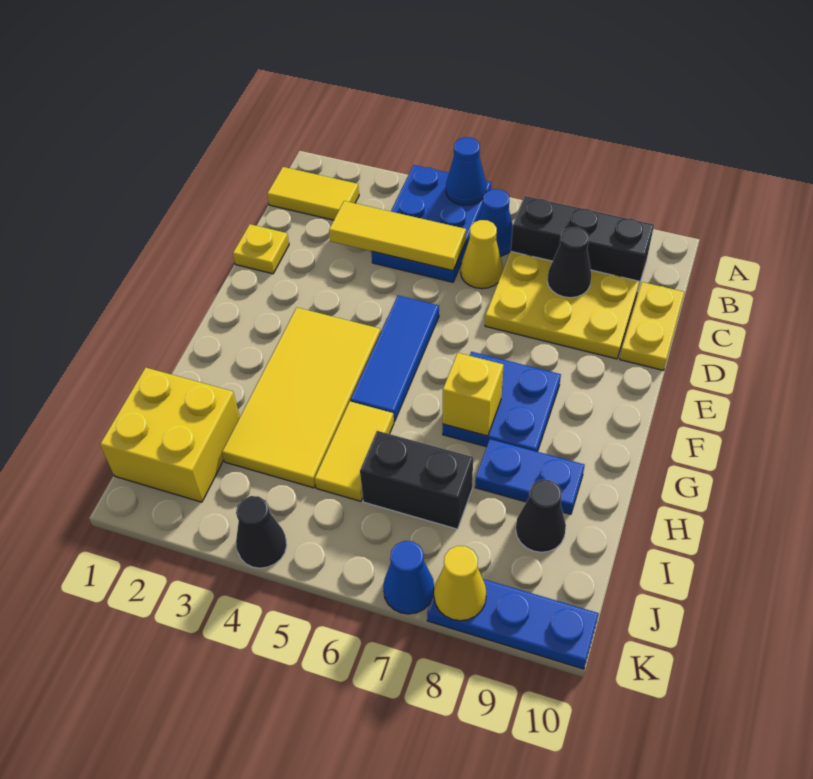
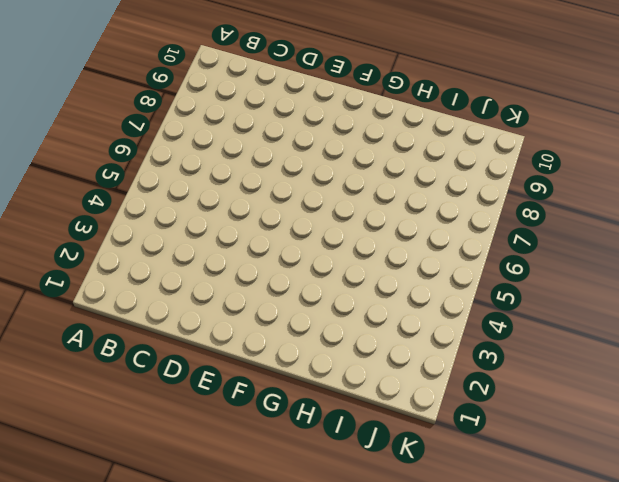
none -> blue plate A4:C5 level 1
none -> yellow tile B1:B2 level 1
none -> blue cone B6 level 1

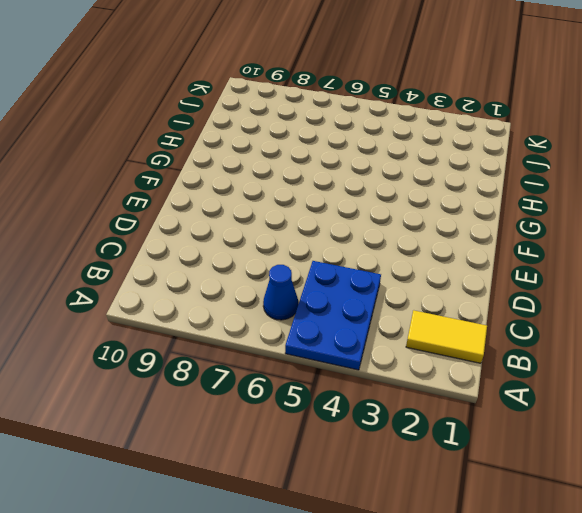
none -> black brick B7:B9 level 1
none -> yellow cone C6 level 1
none -> yellow plate C7:D9 level 1

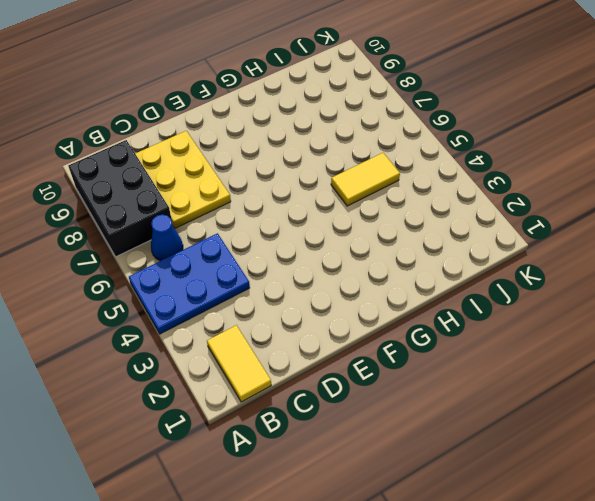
black brick A7:B9 level 1 -> black brick B7:B9 level 1
none -> yellow cone C6 level 1
none -> yellow plate C10:D10 level 1
none -> yellow plate D1 level 1

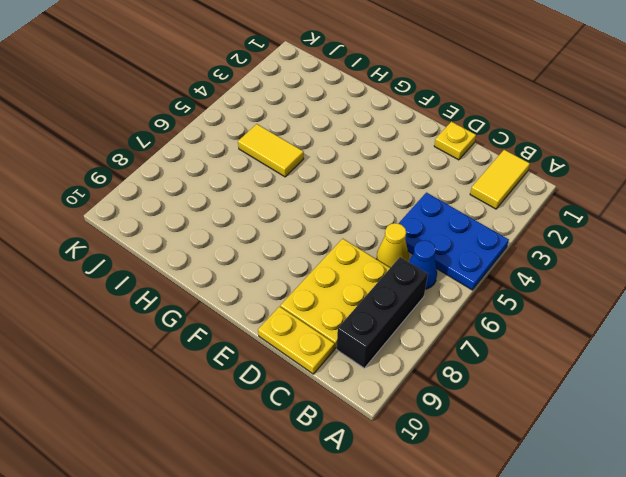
none -> blue tile E5:G5 level 1
none -> yellow tile F3:I4 level 1
none -> blue plate F7:G8 level 1

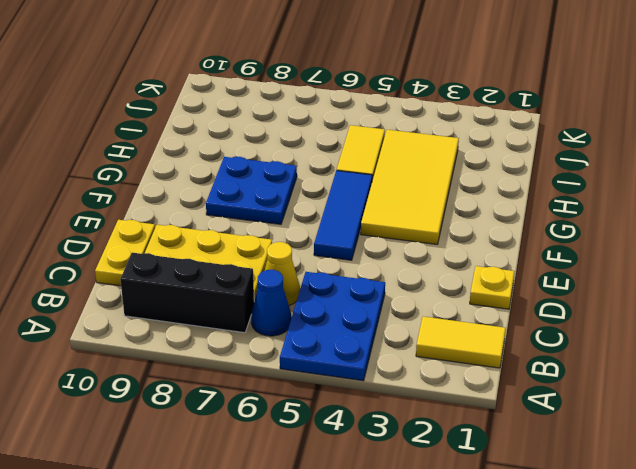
none -> blue plate H8:H9 level 1
none -> yellow brick I1:J2 level 1
none -> black brick I6:I7 level 1

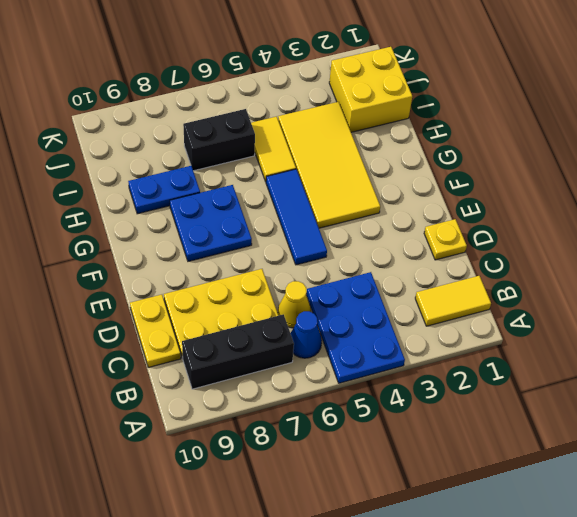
none -> black cone I9 level 1
none -> black cone K4 level 1
none -> blue cone K7 level 1

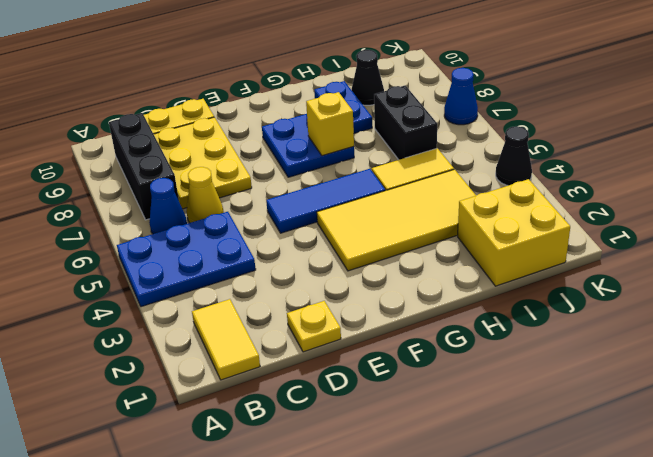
none -> blue plate K8:K10 level 1
none -> blue cone A5 level 2
none -> yellow tile C3:C5 level 2

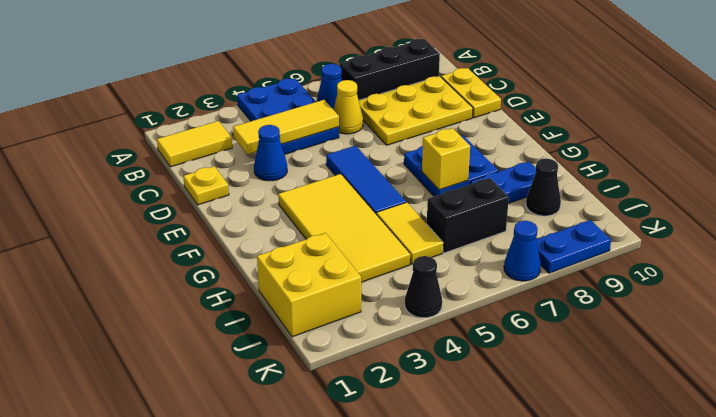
blue cone D3 level 1 -> blue cone A5 level 2
blue plate K8:K9 level 1 -> blue plate K8:K10 level 1
none -> black cone C8 level 2
none -> yellow cone K8 level 2

